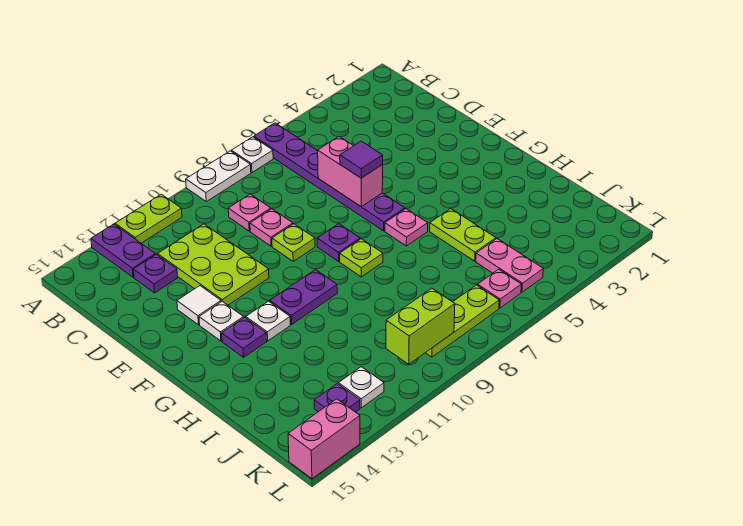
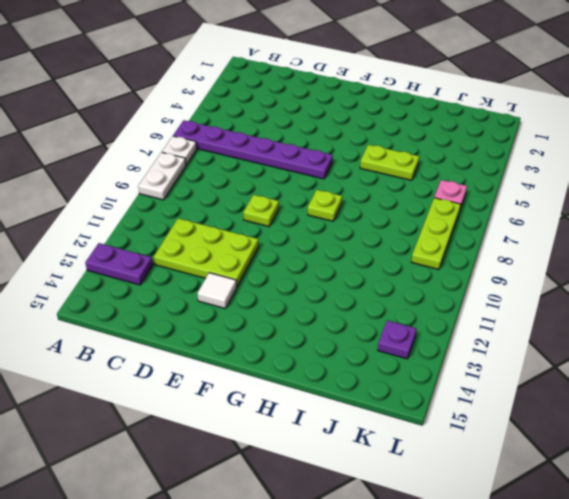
none -> lime plate A11:A12 level 1
none -> pink plate C9 level 1
none -> purple plate C13 level 1

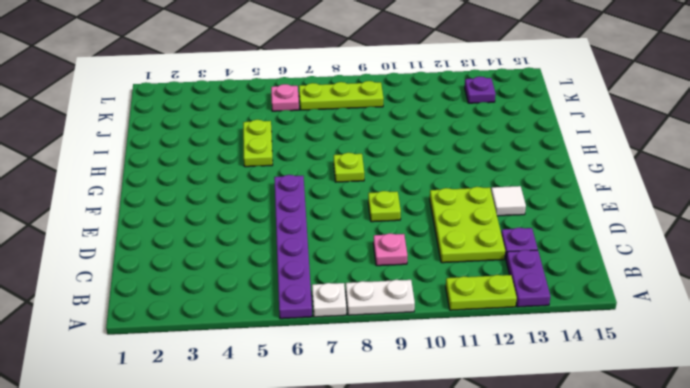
none -> pink plate D9 level 1
none -> purple plate F8 level 1
none -> white plate F13 level 1

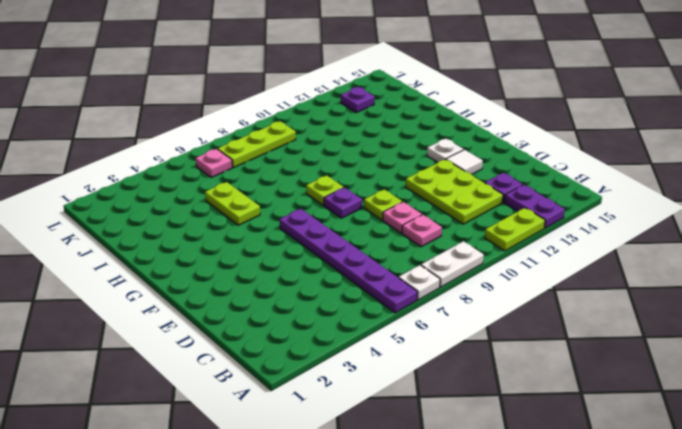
none -> pink plate G6 level 1
none -> purple plate G10:G11 level 1
none -> white plate G12 level 1

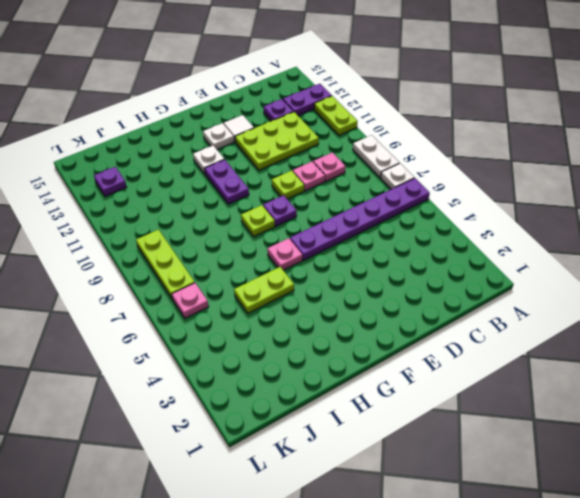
none -> purple plate G13 level 1
none -> pink plate J5:K5 level 1
none -> white plate K12 level 1

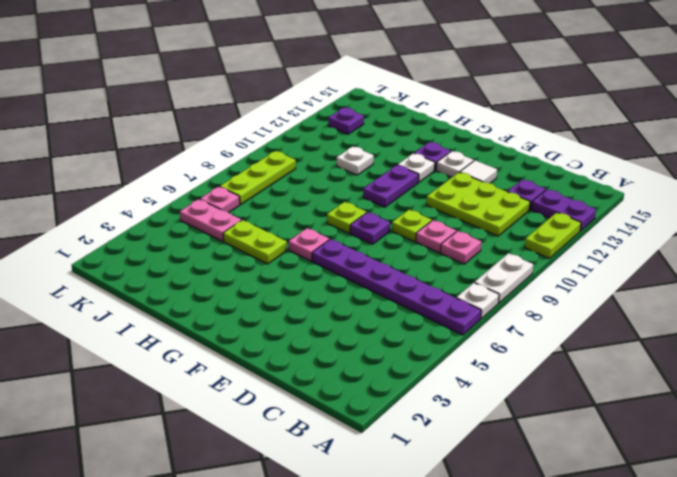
white plate I11 level 1 -> white plate K12 level 1
none -> pink brick L14:L15 level 1
none -> pink brick D6:E6 level 2
none -> lime brick K9:K10 level 2

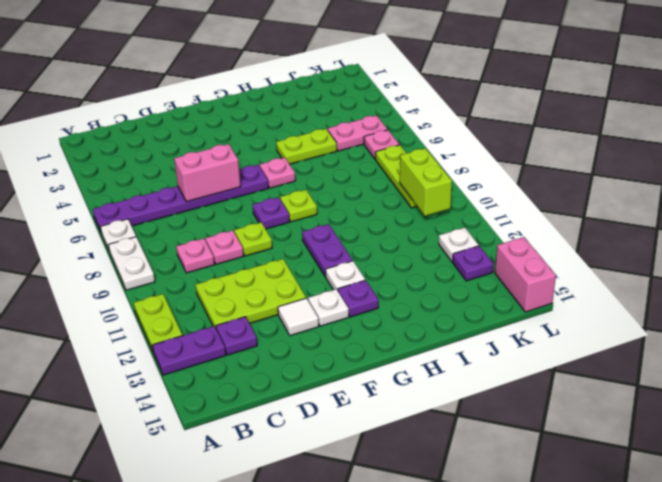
none -> purple tile E6 level 3

